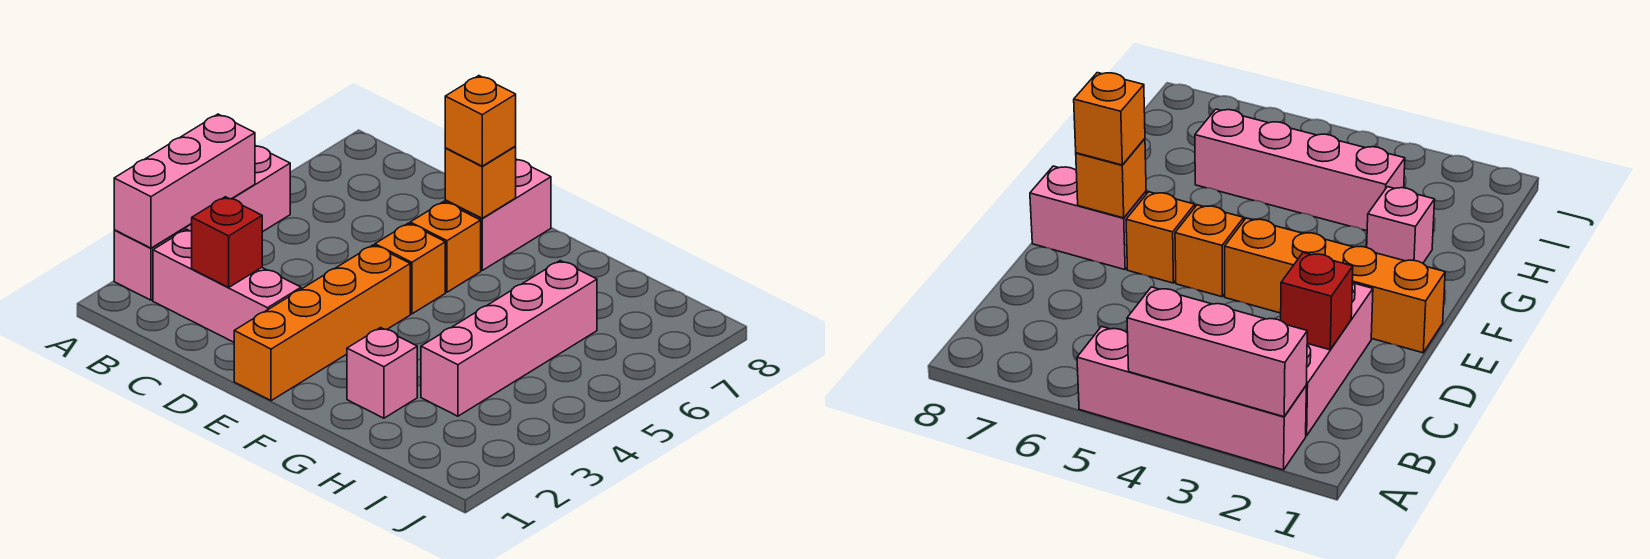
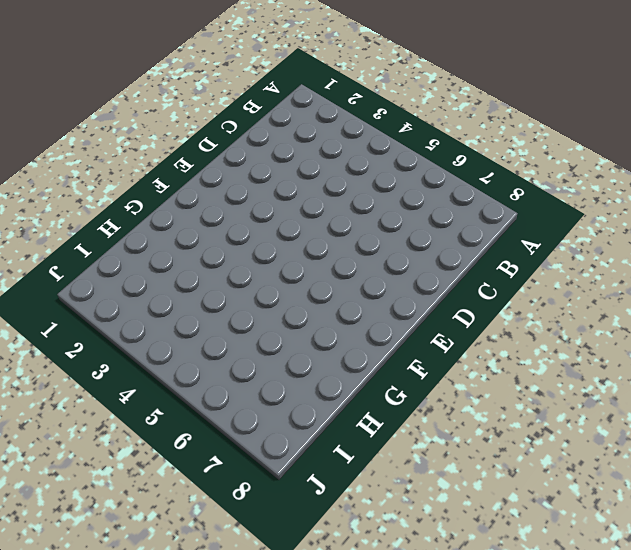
none -> pink brick A2:A5 level 1
none -> pink brick B2:D2 level 1
none -> orange brick E1:E4 level 1

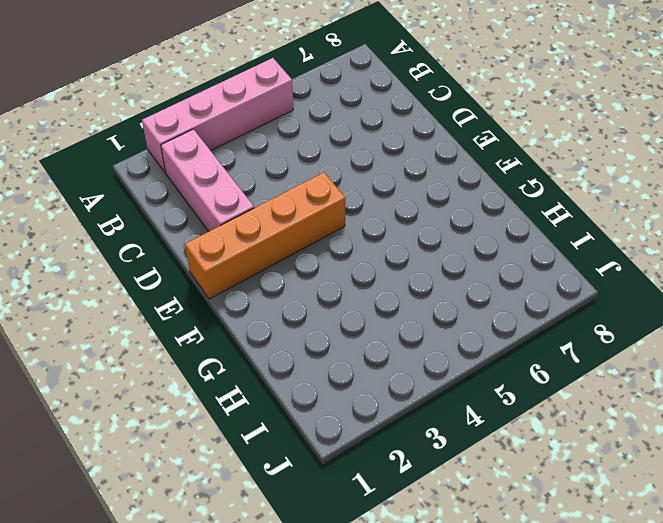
none -> orange brick E5 level 1
none -> orange brick E6 level 1
none -> pink brick E7:E8 level 1

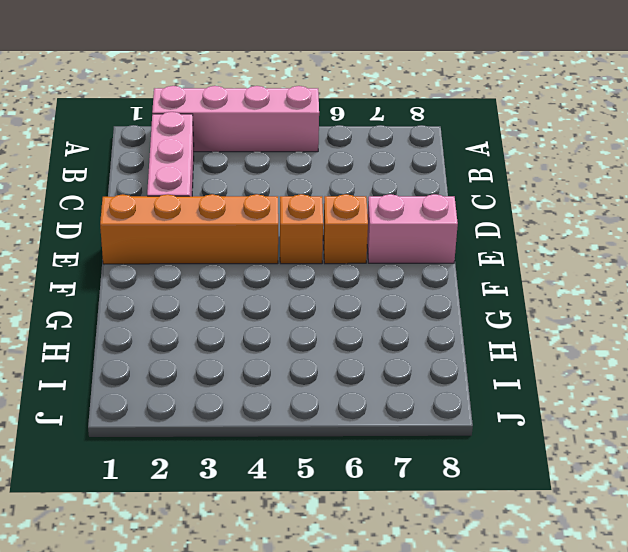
none -> pink brick G2 level 1
none -> pink brick H3:H6 level 1
none -> pink brick A2:A4 level 2

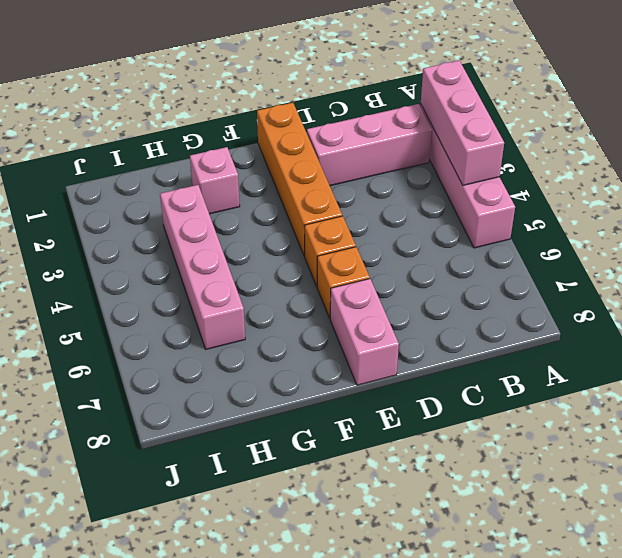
none -> red brick C2 level 2
none -> orange brick E7 level 2
none -> orange brick E7 level 3

